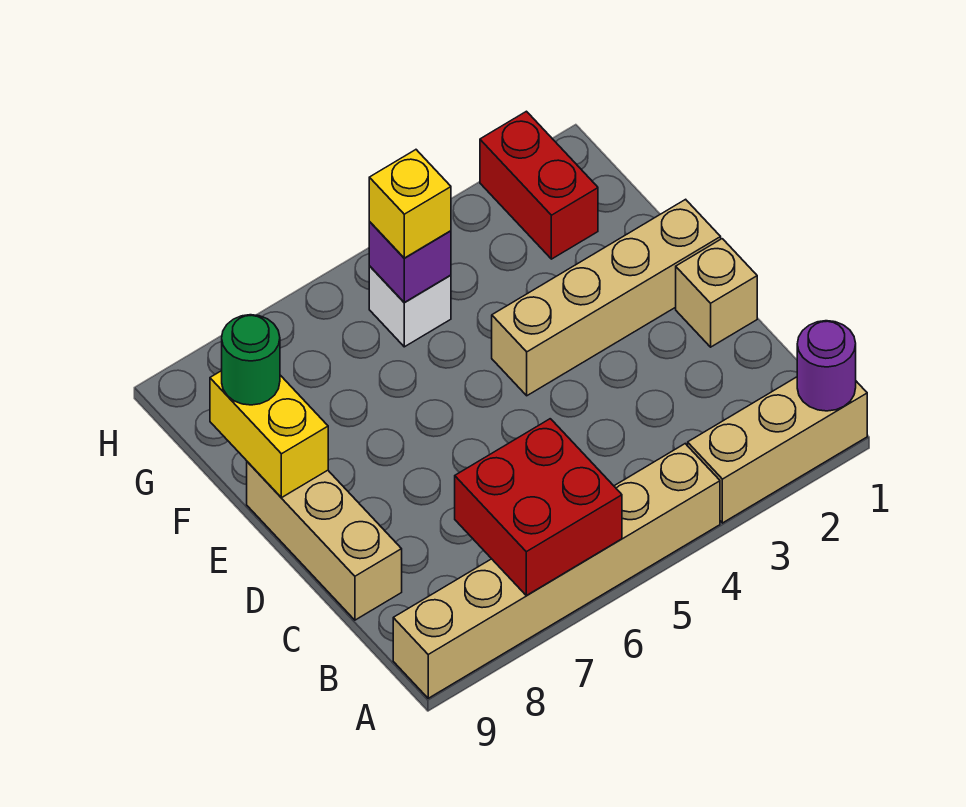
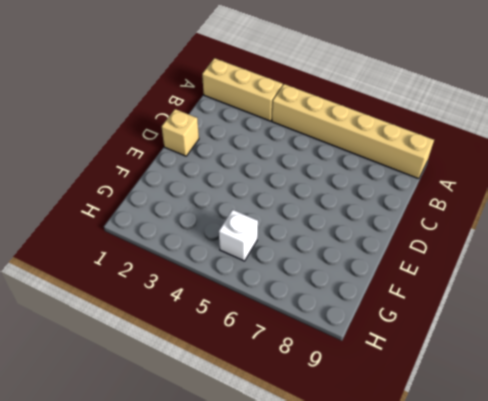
none -> tan brick C9:E9 level 1
none -> tan brick E1:E4 level 1
none -> red brick G2:H2 level 1

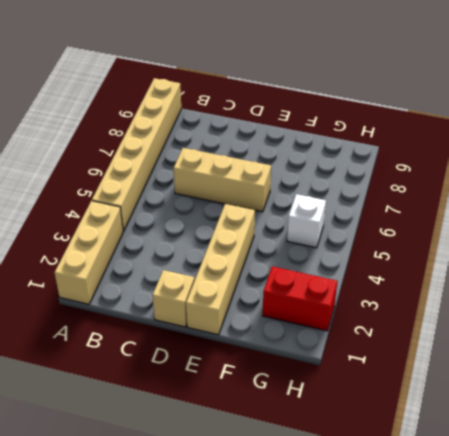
tan brick C6:E6 level 1 -> tan brick C9:E9 level 1
none -> purple round brick A1 level 2
none -> red brick A6:B7 level 2
none -> yellow brick E9:F9 level 2

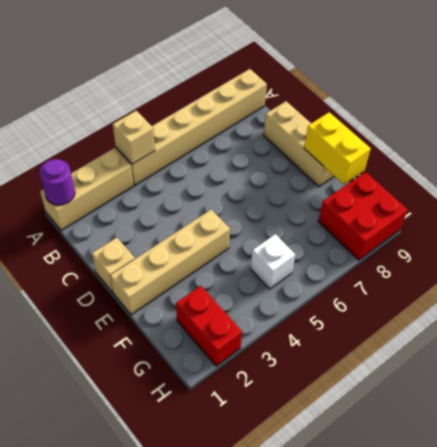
tan brick A4 level 2 -> none
red brick G8:H9 level 1 -> red brick A6:B7 level 2
none -> purple brick G5 level 2
none -> green round brick F9 level 3
none -> yellow brick G5 level 3

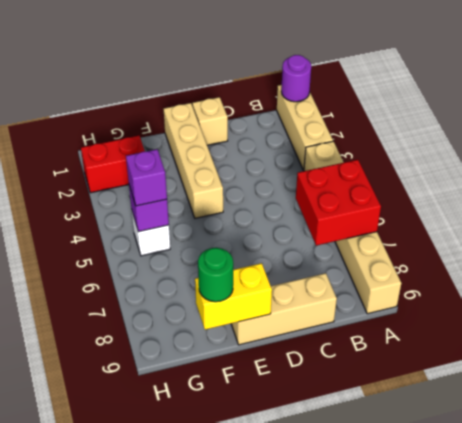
purple brick G5 level 3 -> yellow brick G5 level 3

